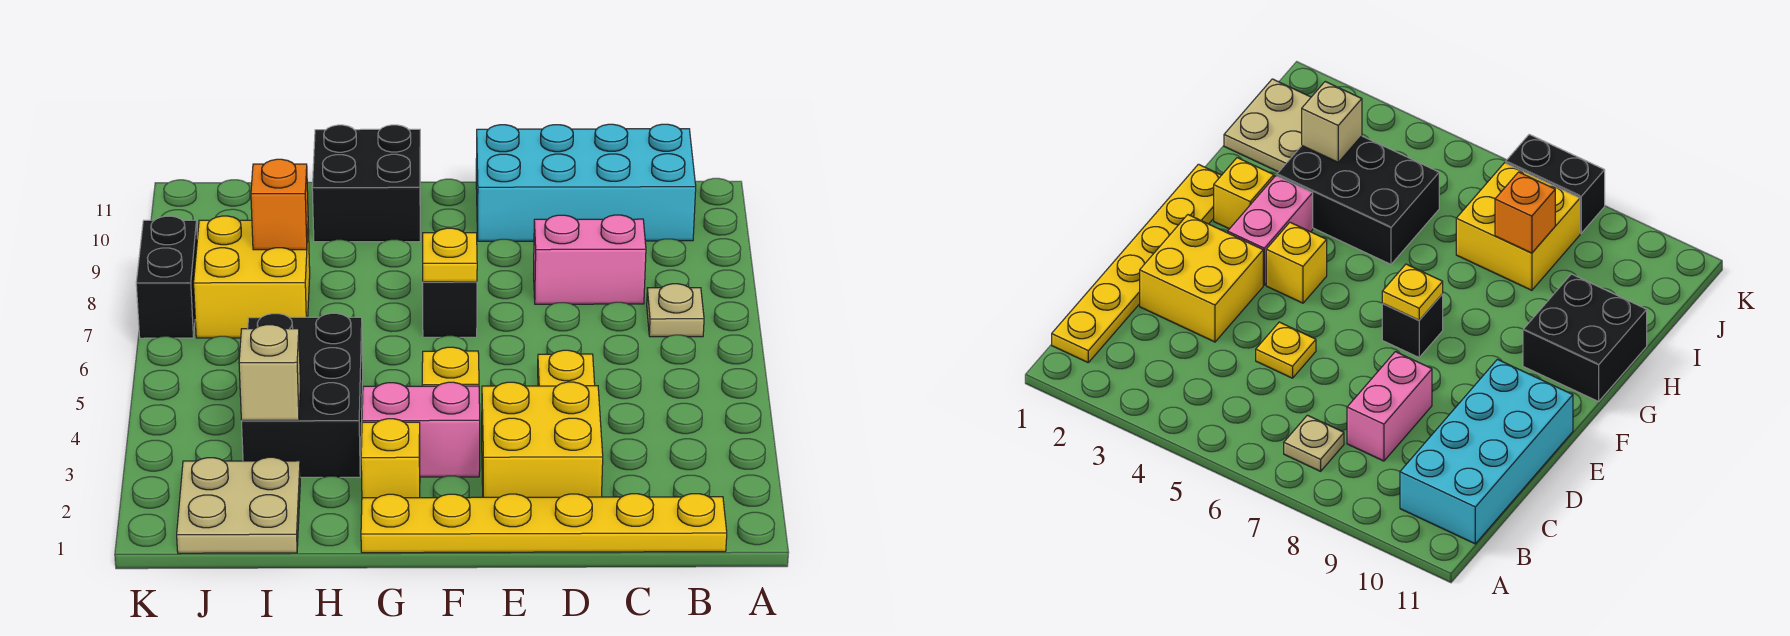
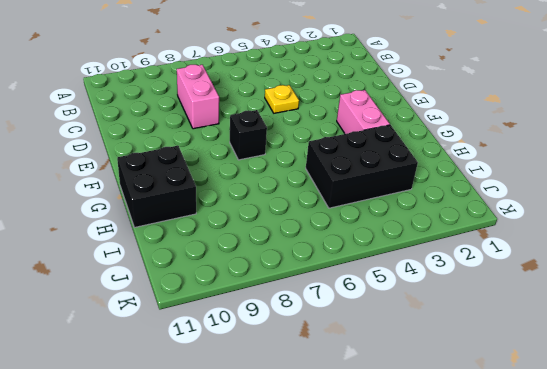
none -> yellow plate B1:G1 level 1
none -> tan plate B7 level 1
none -> cyan brick B10:E11 level 1

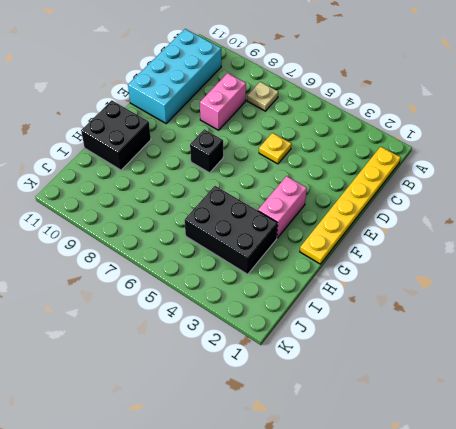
none -> yellow brick D2:E3 level 1
none -> yellow brick F4 level 1
none -> yellow brick G2 level 1

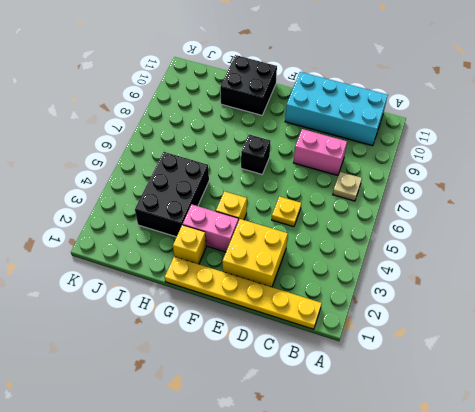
none -> tan plate I1:J2 level 1
none -> yellow brick I7:J8 level 1
none -> black brick K7:K8 level 1

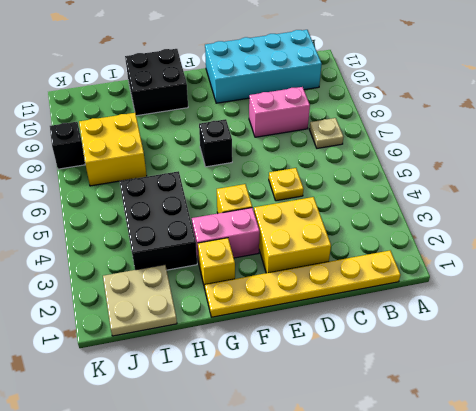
black brick K8 level 1 -> black brick K7:K8 level 1
none -> yellow plate F7 level 2
none -> tan brick I3 level 2
none -> orange brick I8 level 2

